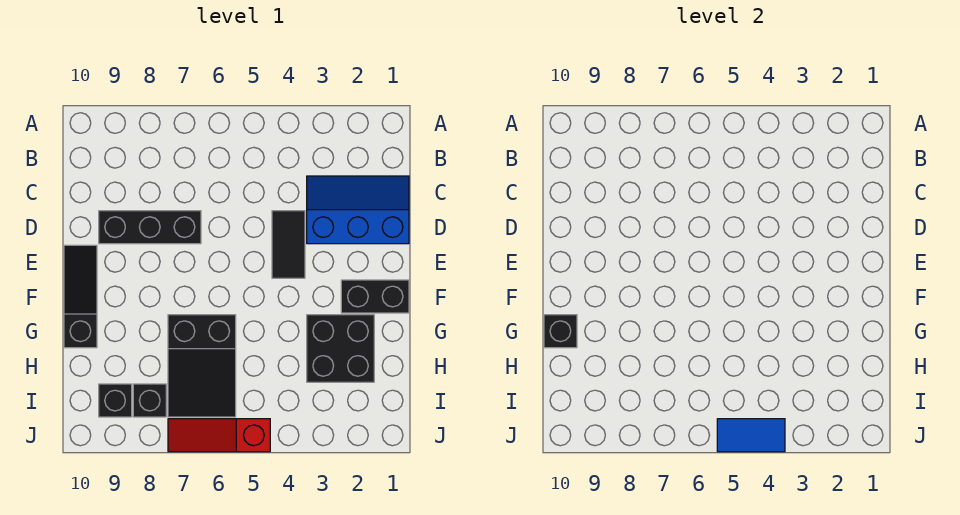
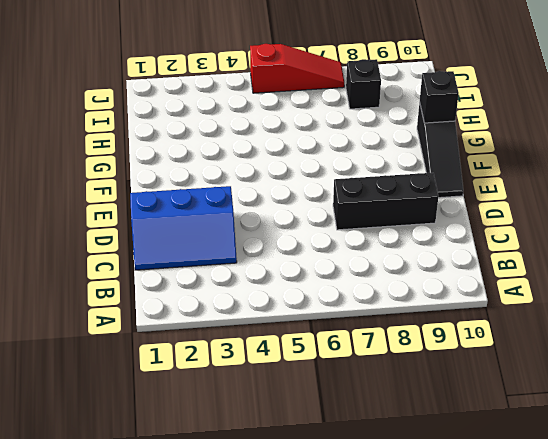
none -> black tile D4:E4 level 1
none -> black brick F1:F2 level 1
none -> black brick G2:H3 level 1

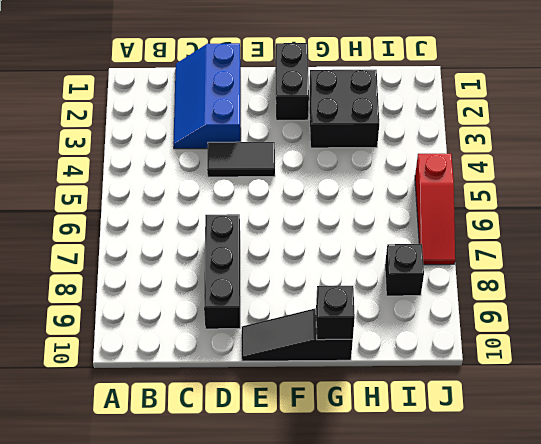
none -> black slope G6:I7 level 1 top G
none -> black brick I9 level 1
none -> blue tile J4:J5 level 2

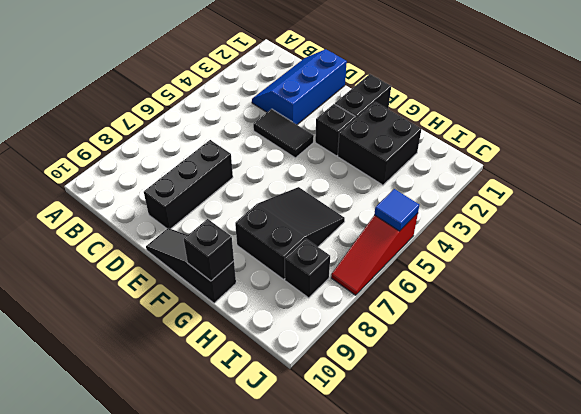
black brick F3 level 1 -> black brick I9 level 1
black slope G6:H8 level 1 top 8 -> black slope G6:I7 level 1 top G
blue tile J5 level 2 -> blue tile J4:J5 level 2

